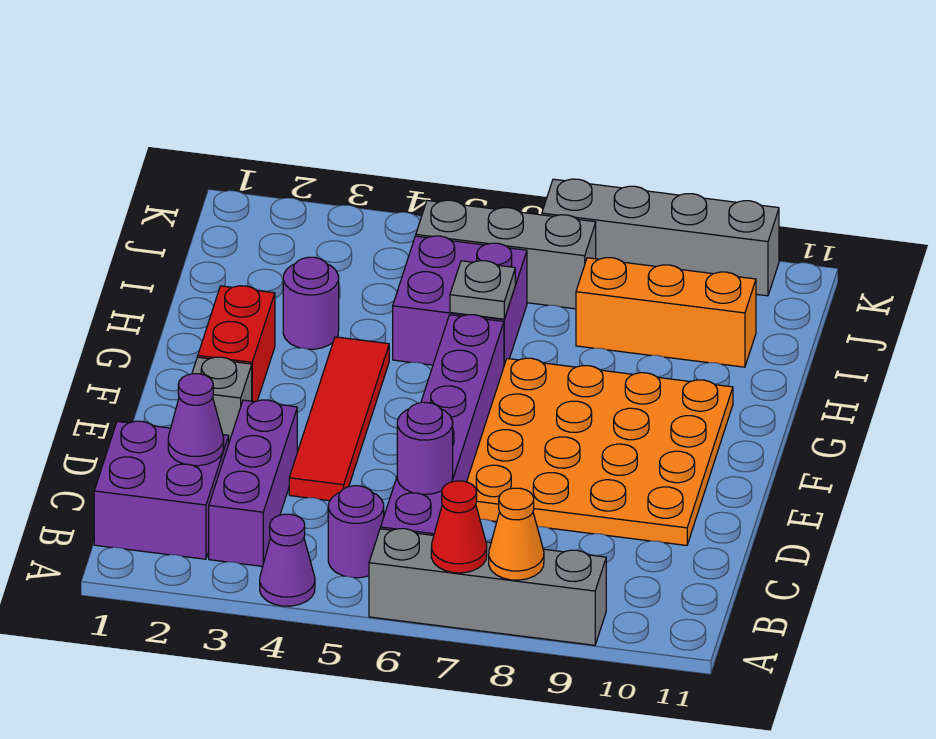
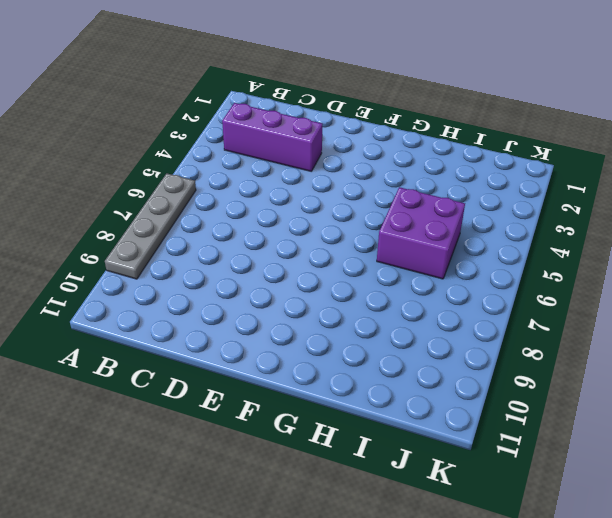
grey plate A6:A9 level 1 -> grey brick A6:A9 level 1
none -> purple cone A4 level 1
none -> purple brick B1:C2 level 1
none -> purple round brick B5 level 1

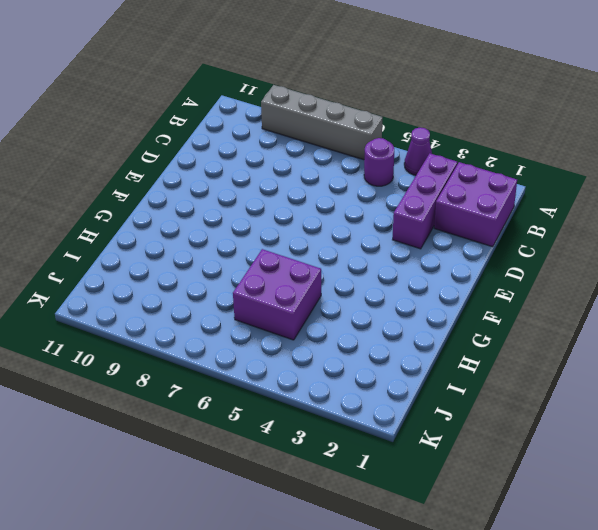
none -> purple brick B6:G6 level 1
none -> red tile D4:G4 level 1
none -> orange plate D7:G10 level 1

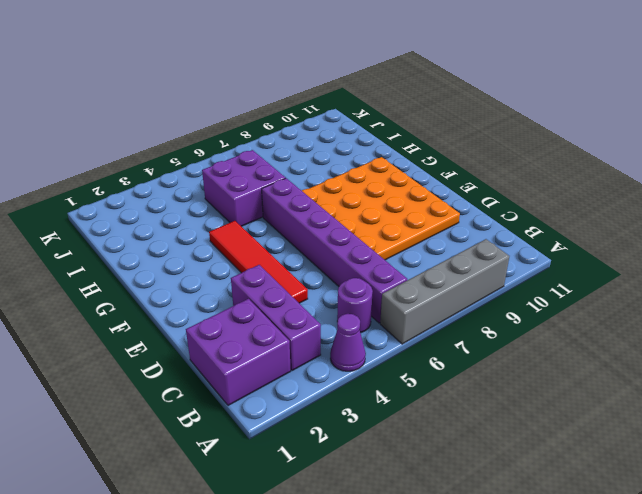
none -> grey brick E2 level 1
none -> red brick F2:G2 level 1
none -> purple round brick H3 level 1

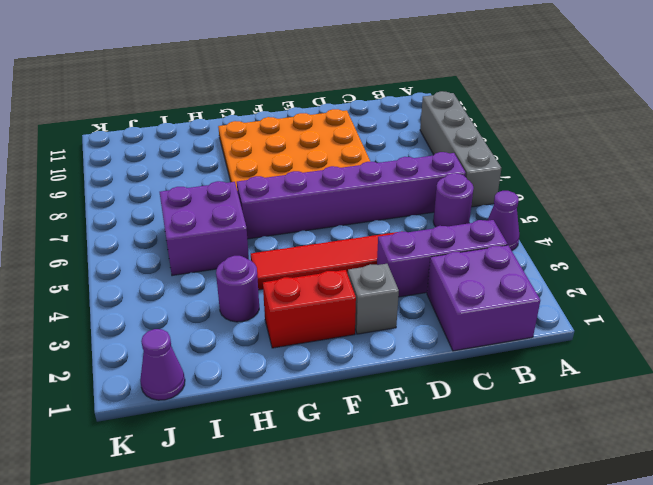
purple cone J1 level 1 -> purple cone C2 level 2
none -> orange brick I8:I10 level 1
none -> grey brick J5:J7 level 1
none -> grey brick K7:K10 level 1

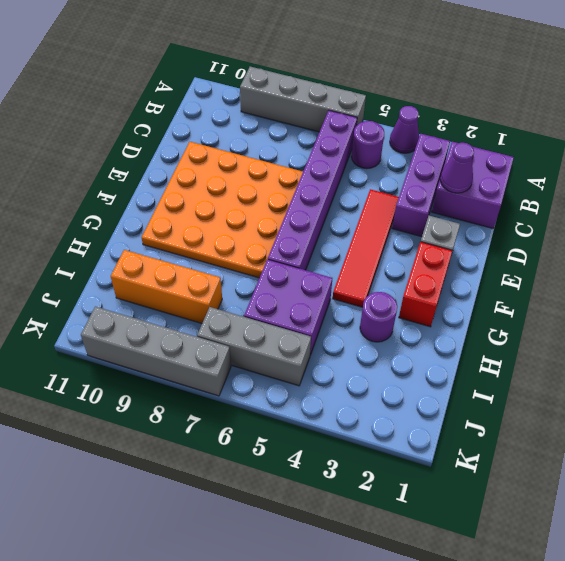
none -> red cone A7 level 2
none -> orange cone A8 level 2
none -> purple round brick C6 level 2

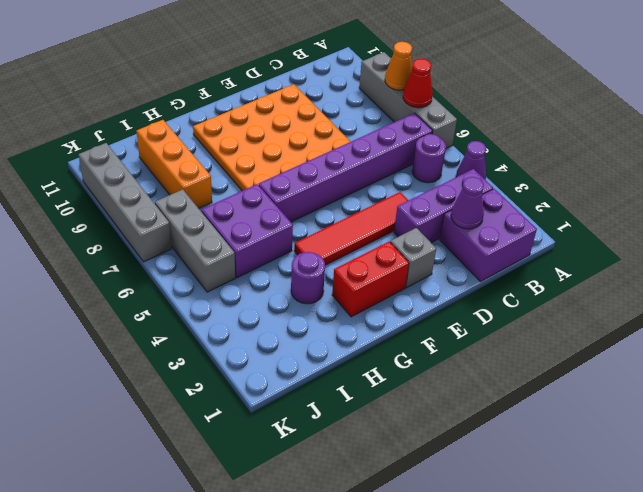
none -> purple round brick C6 level 2
none -> grey plate H6 level 2

